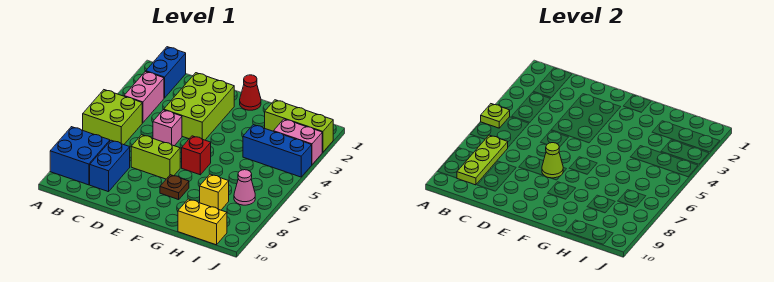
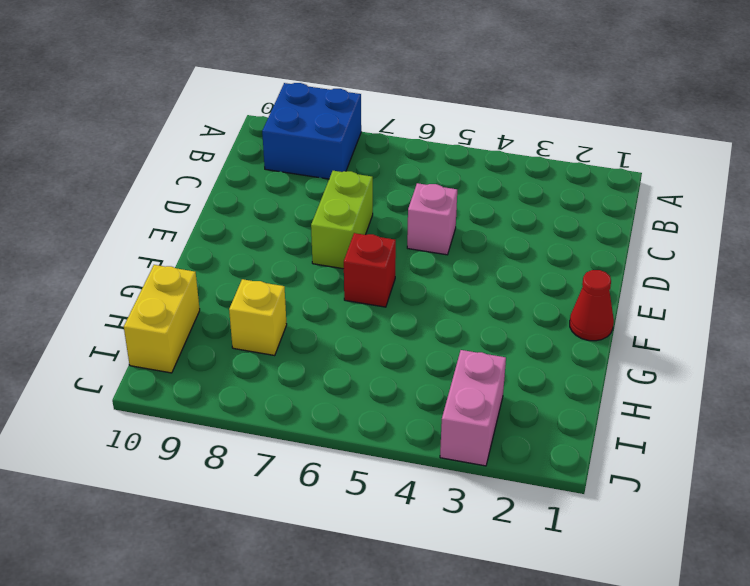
none -> lime brick A5:B6 level 1
none -> blue brick B1:B2 level 1
none -> pink brick B3:B4 level 1

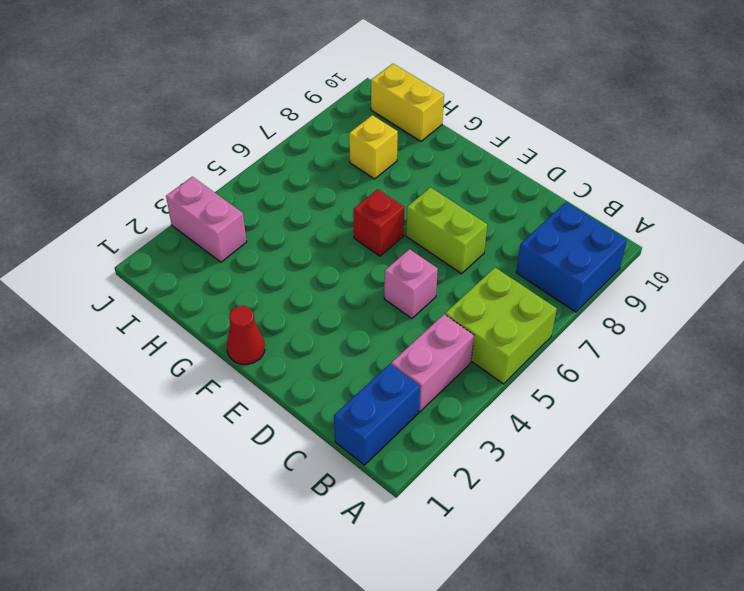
none -> blue brick C8:C9 level 1
none -> lime brick D2:E4 level 1
none -> brown plate F8 level 1

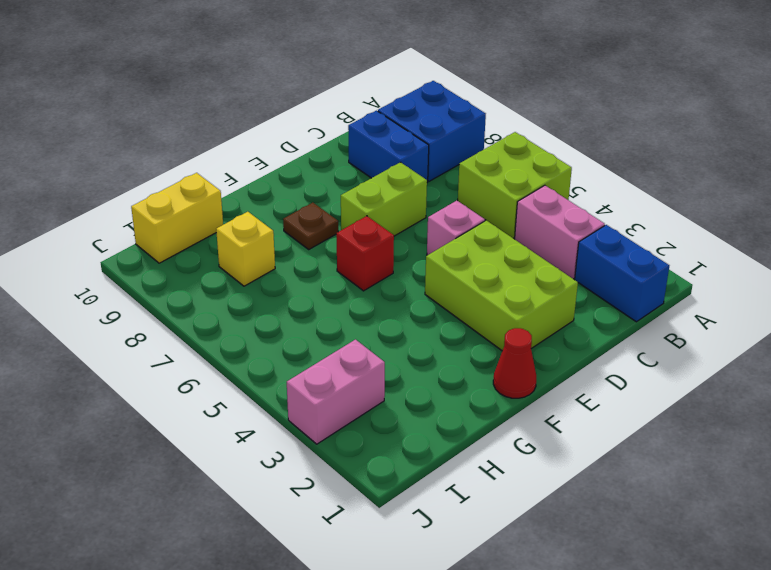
none -> lime brick H2:J2 level 1
none -> blue brick H4:J4 level 1
none -> pink cone I7 level 1

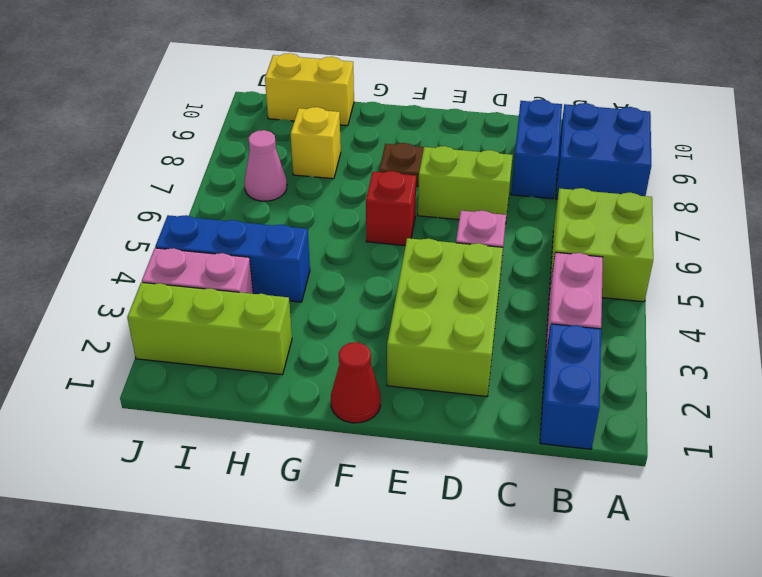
none -> lime plate A5 level 2
none -> lime plate B7:B9 level 2
none -> lime cone E7 level 2

